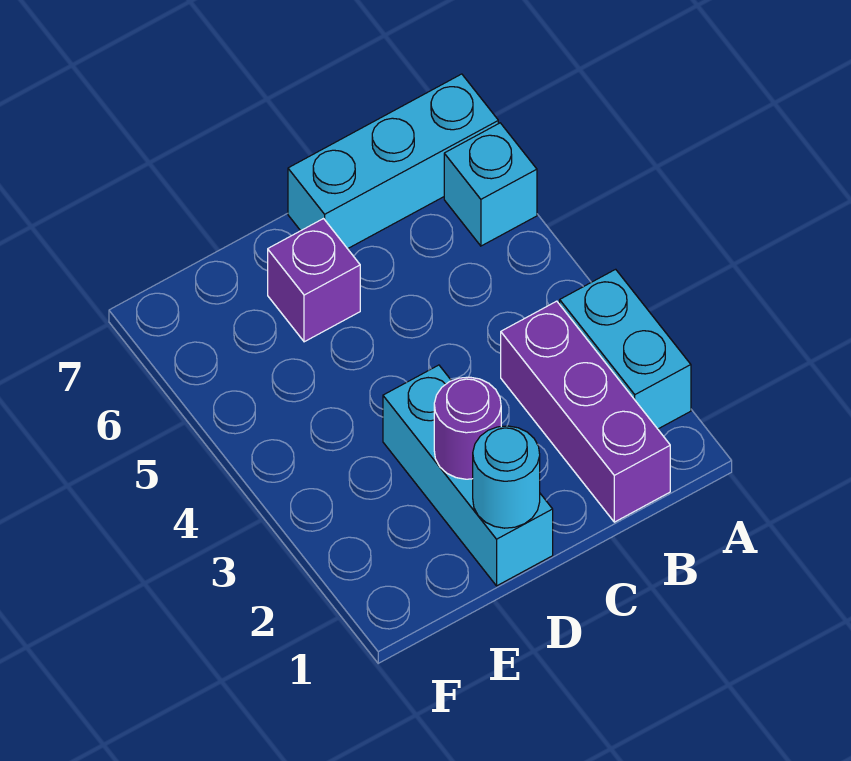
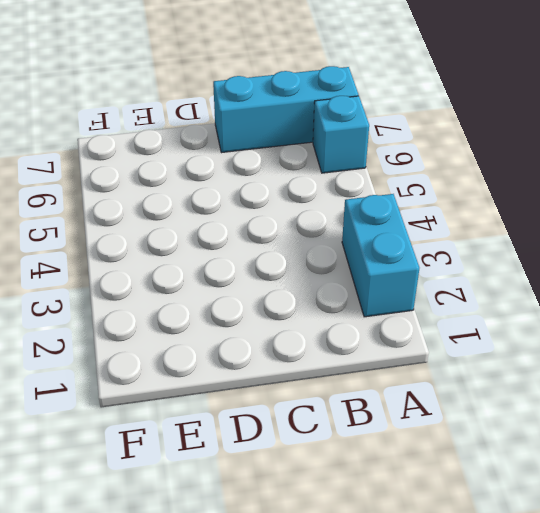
none -> purple brick B1:B3 level 1
none -> cyan brick D1:D3 level 1

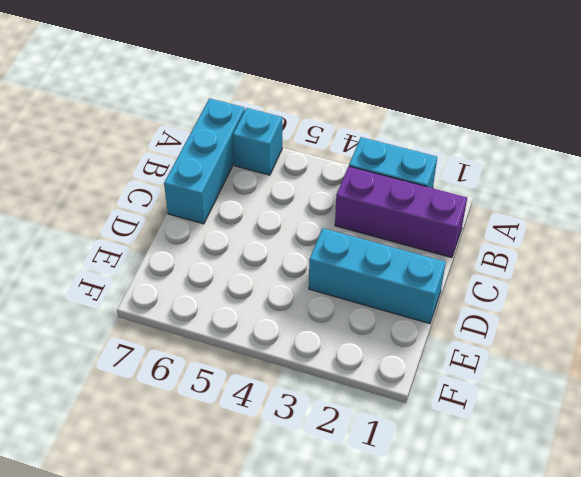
none -> purple brick D6 level 1
none -> cyan round brick D1 level 2

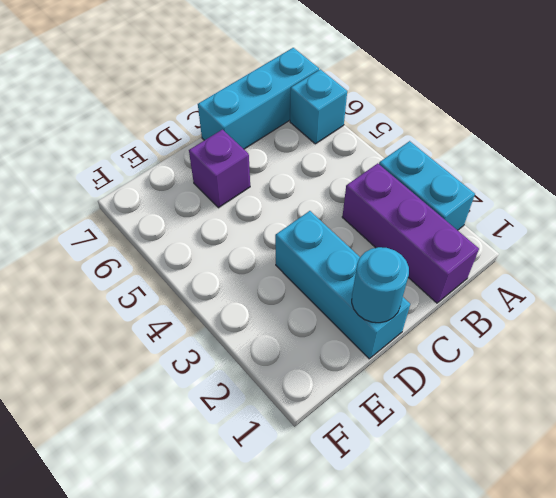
none -> purple round brick D2 level 2

